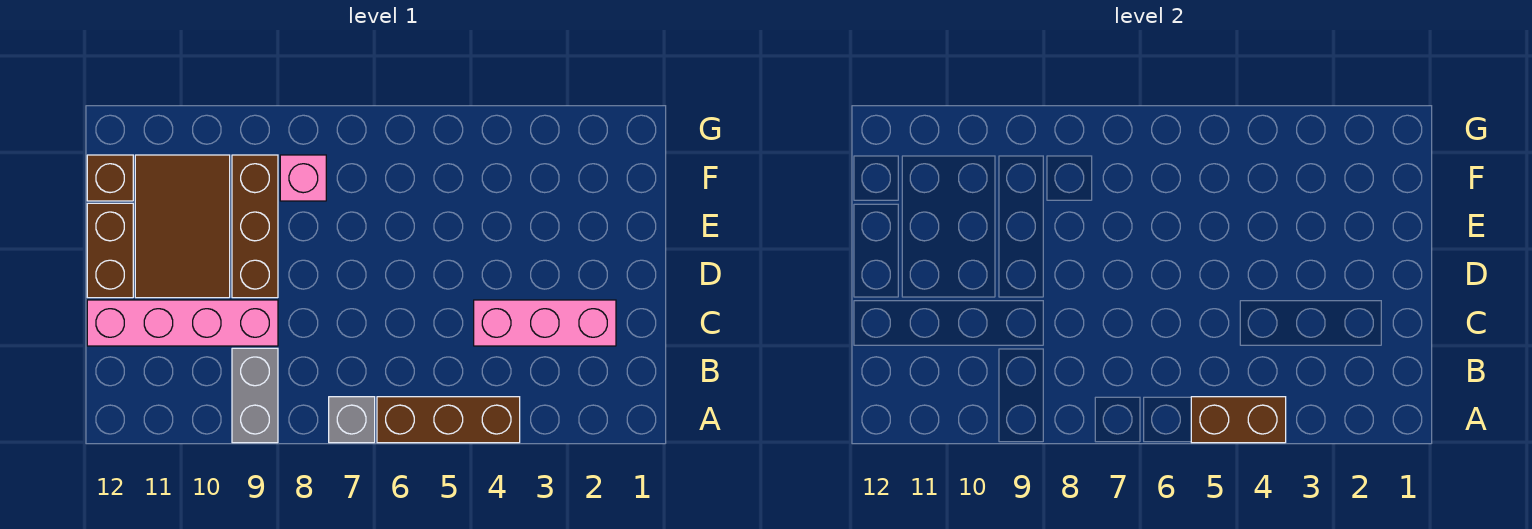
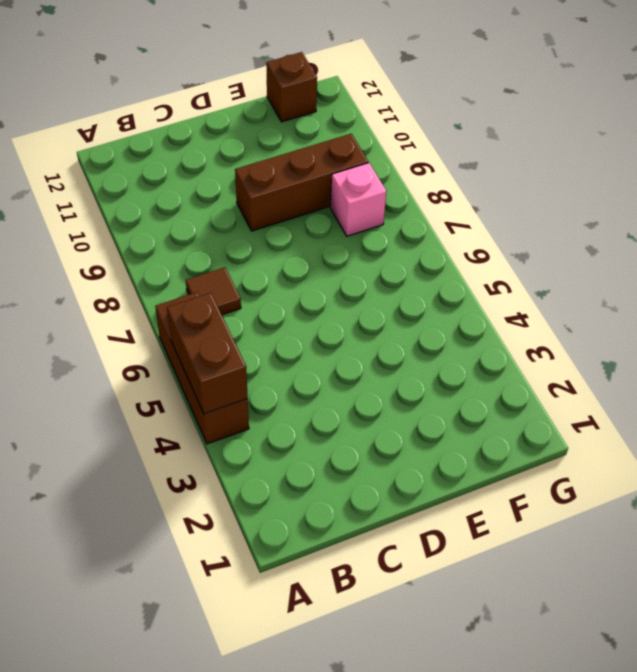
brown tile B7 level 1 -> none
none -> grey brick A7 level 1
none -> grey brick A9:B9 level 1

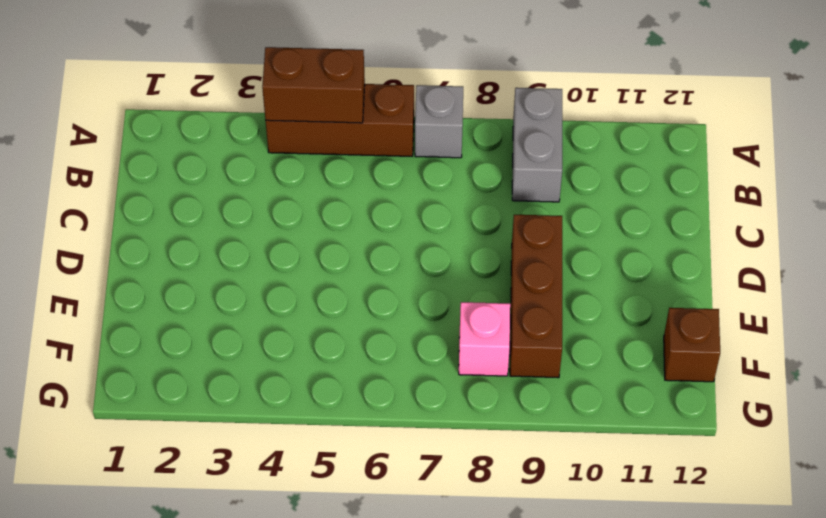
none -> pink brick C2:C4 level 1
none -> pink brick C9:C12 level 1

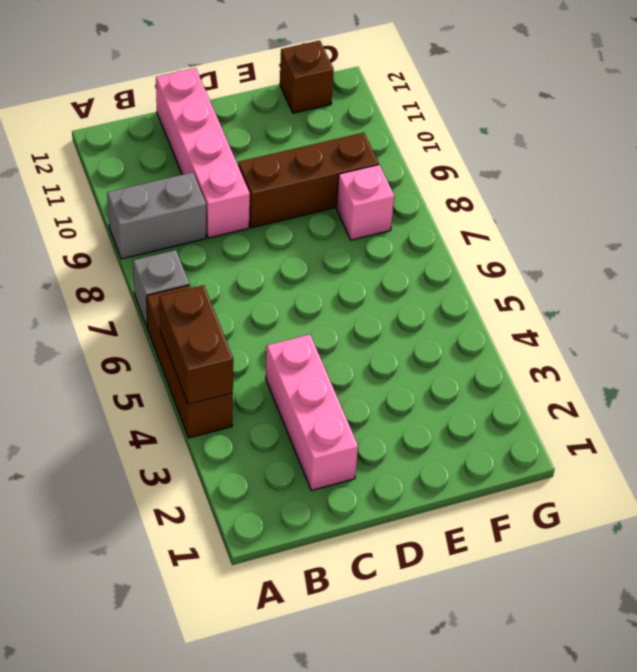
none -> brown tile D10:F11 level 1
none -> brown brick D12:E12 level 1

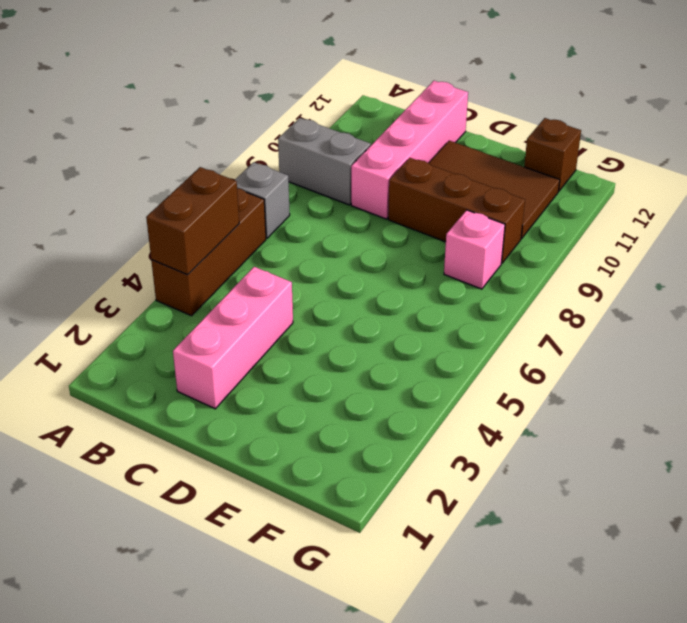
none -> brown brick D12:E12 level 1

